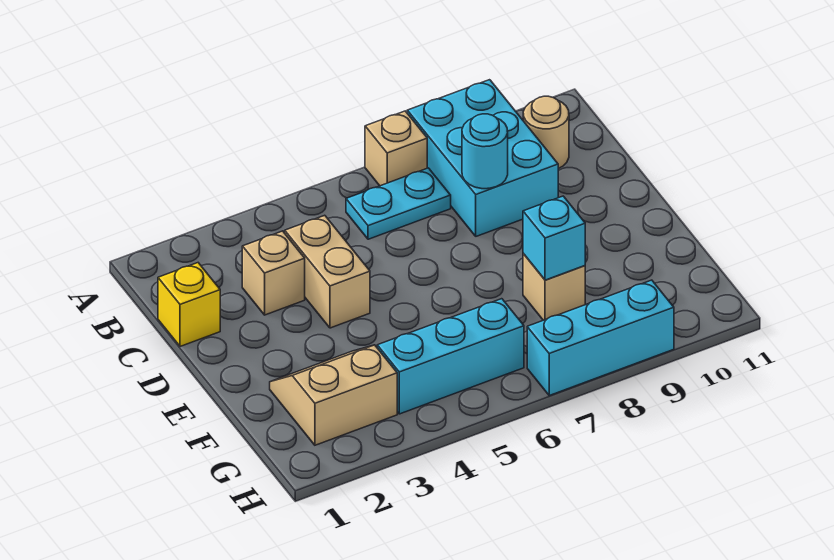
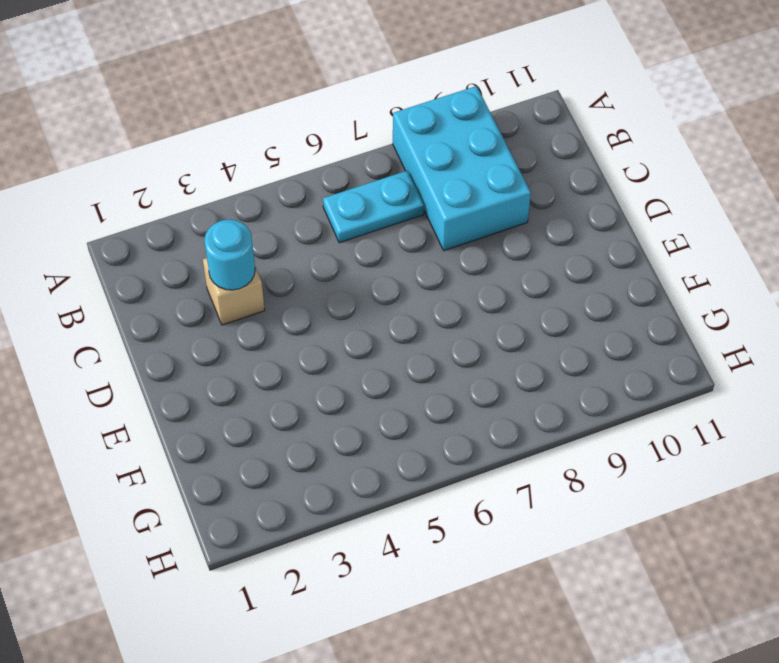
cyan round brick C3 level 2 -> cyan round brick C8 level 2
none -> tan brick A7 level 1
none -> tan round brick B10 level 1
none -> yellow brick C1 level 1

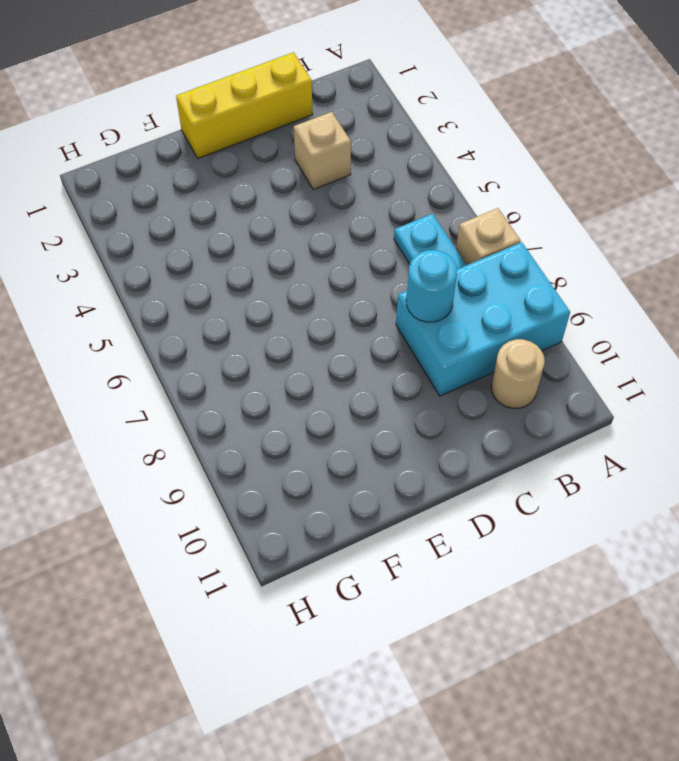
yellow brick C1:E1 level 1 -> yellow brick C1 level 1
none -> tan brick C4:D4 level 1
none -> tan slope F2:G3 level 1 top G
none -> tan brick F8 level 1

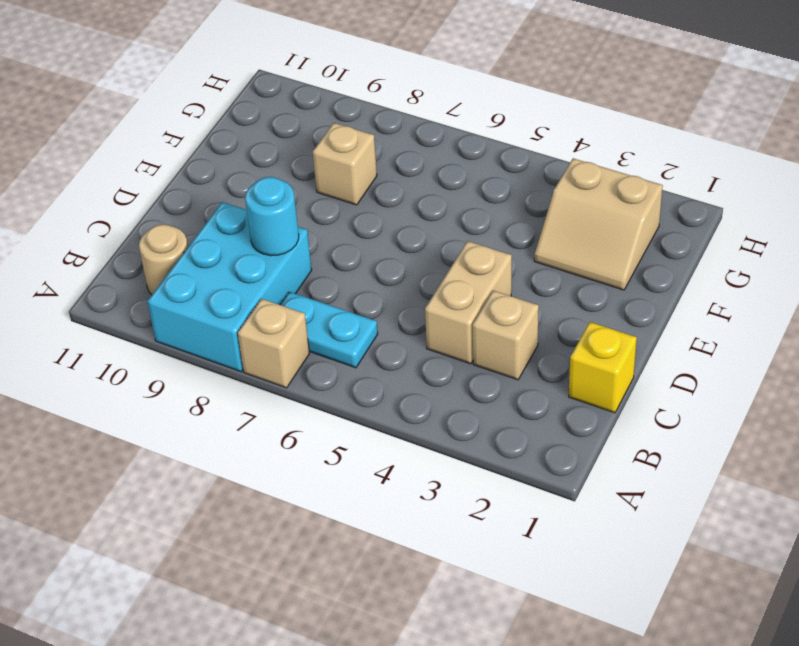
none -> cyan brick G4:G6 level 1
none -> cyan brick H7:H9 level 1
none -> cyan brick F8 level 2

